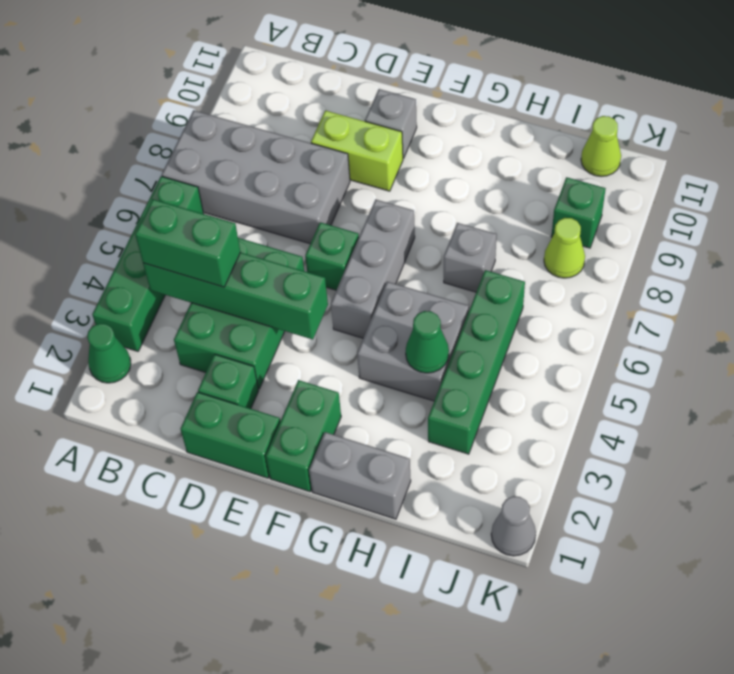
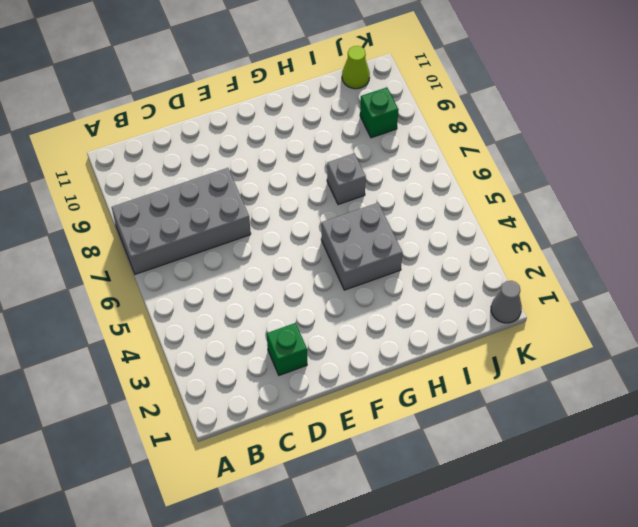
none -> green cone A2 level 1
none -> green brick A3:A6 level 1
none -> green brick C3:D5 level 1

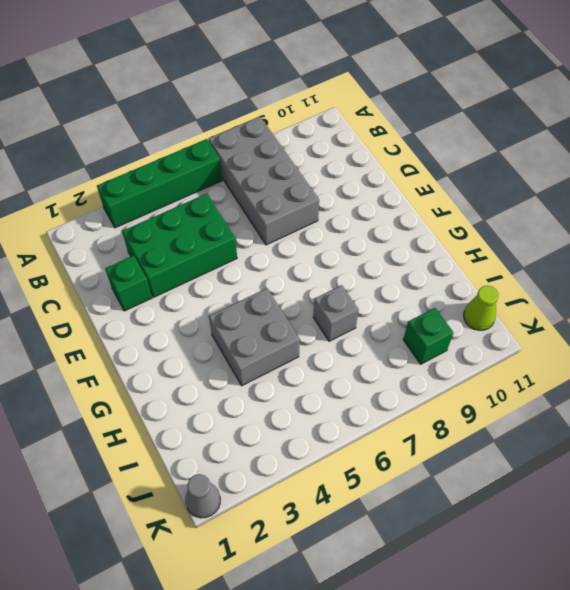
none -> green cone A2 level 1
none -> green brick D1:E1 level 1
none -> lime brick D9:E9 level 1

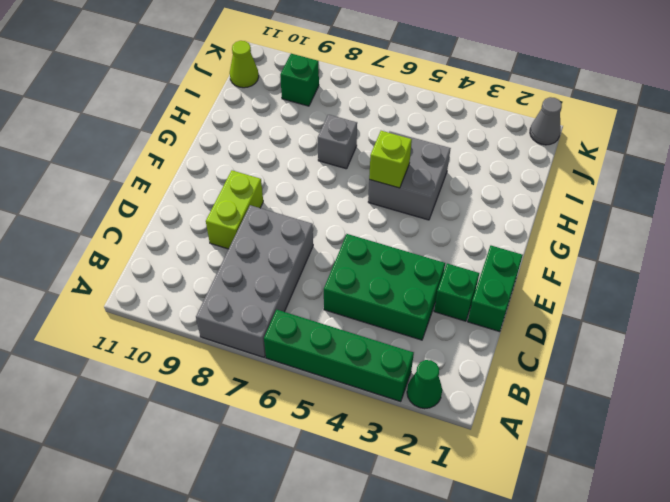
lime brick G5 level 2 -> none
none -> green brick E6 level 1
none -> grey brick E10 level 1
none -> green brick F1:F2 level 1

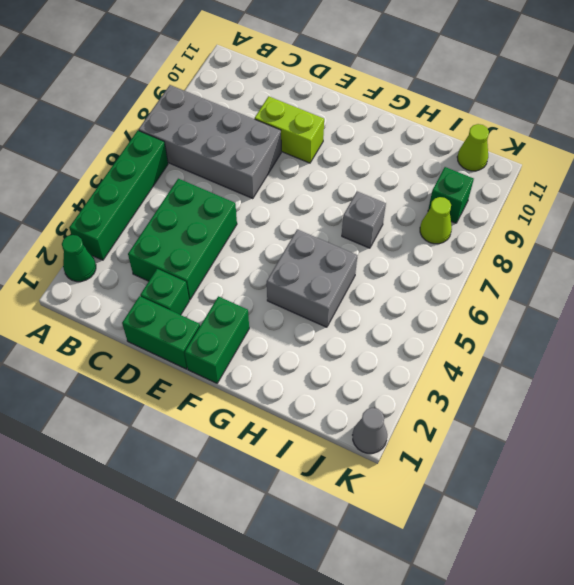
none -> green brick E6 level 1
none -> grey brick E10 level 1
none -> grey brick F5:F7 level 1

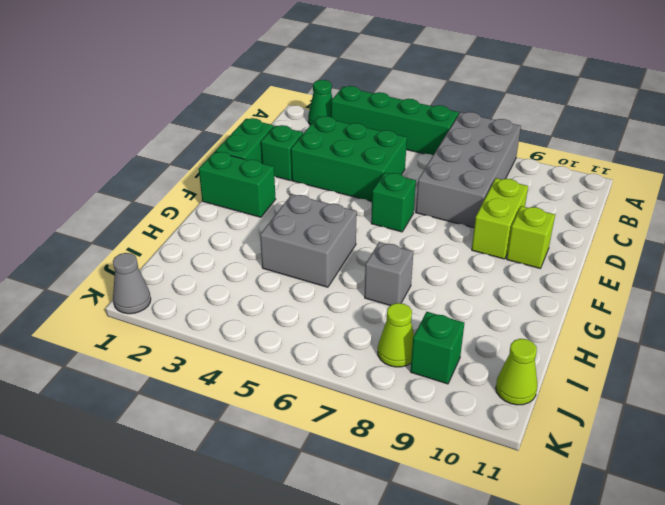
lime brick E10 level 1 -> grey brick E10 level 1
none -> grey brick F5:F7 level 1
none -> grey brick G1:H1 level 1
none -> green brick I3:I6 level 1

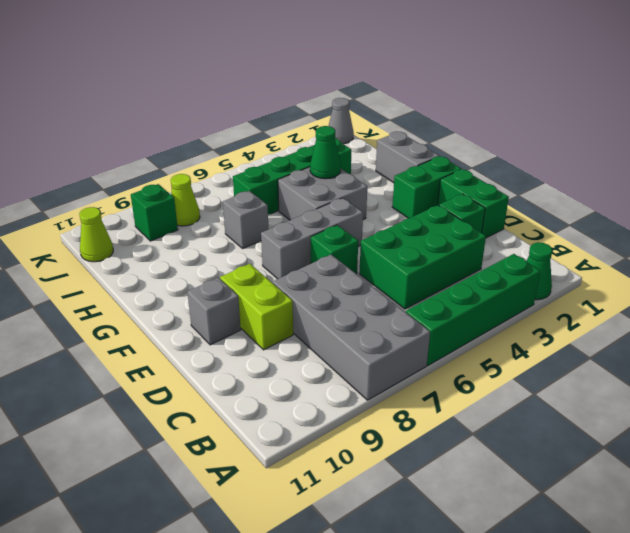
none -> green brick B4:E4 level 2
none -> green brick B4:C4 level 3

